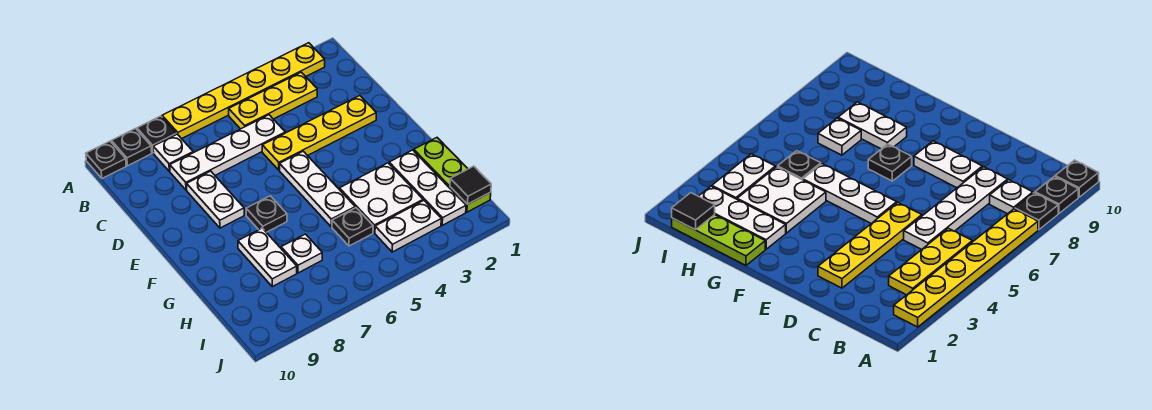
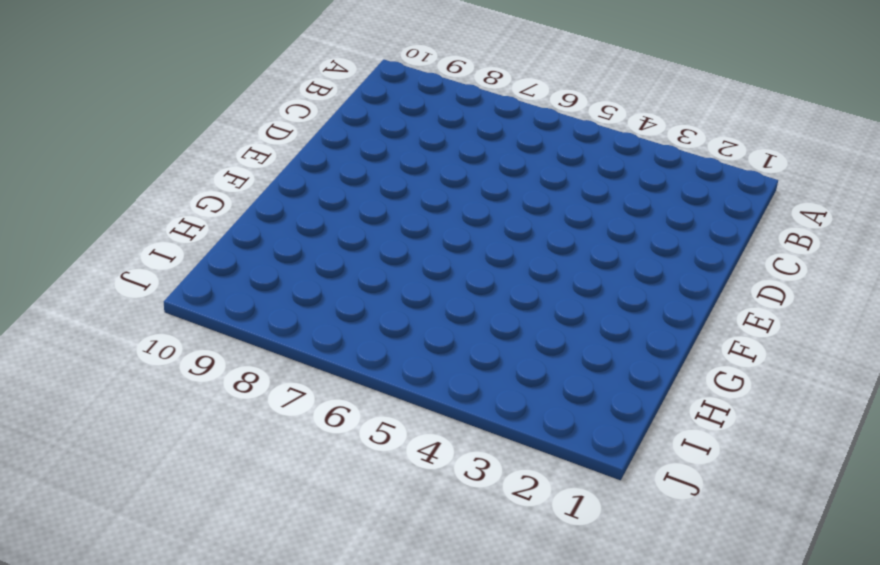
none -> yellow plate A2:A7 level 1
none -> black plate A8 level 1
none -> black plate A9 level 1

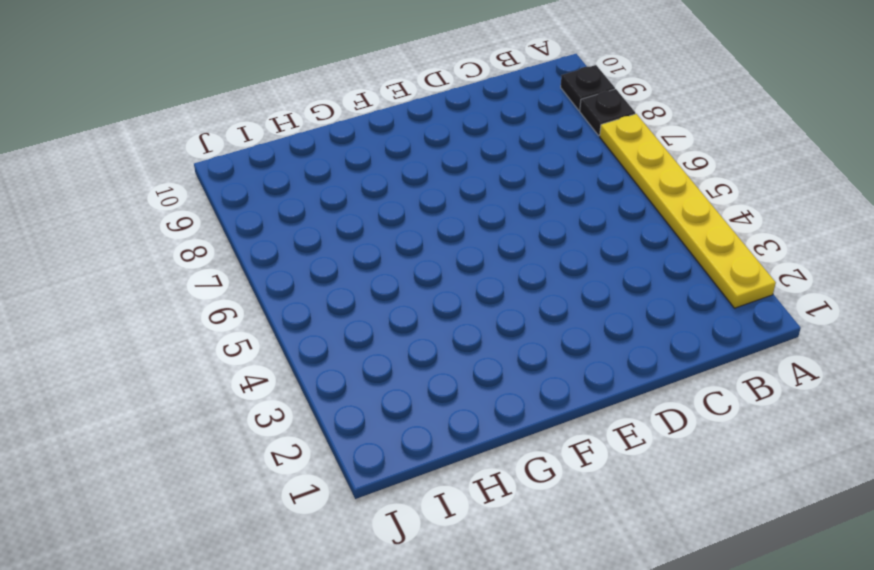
none -> black plate A10 level 1
none -> yellow plate B3:B5 level 1
none -> white plate B8 level 1

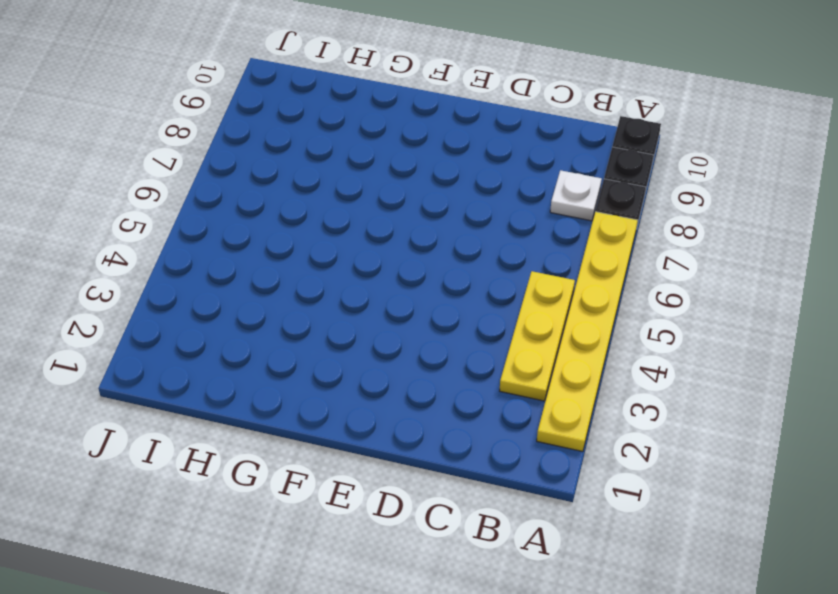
none -> white plate C5:C8 level 1
none -> yellow plate D2:D5 level 1
none -> white plate D8:E8 level 1

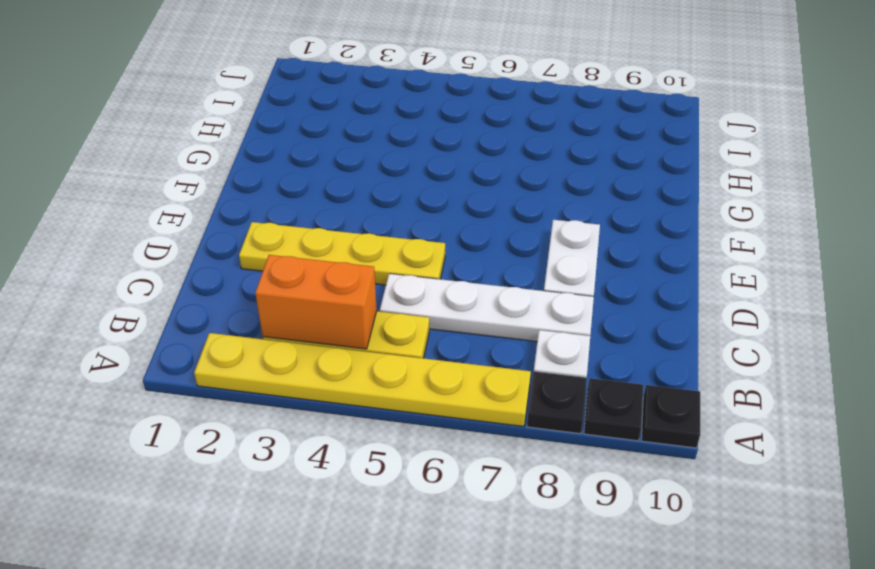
orange brick B3:B4 level 2 -> none
none -> white plate E5:G5 level 1
none -> black plate F7 level 1
none -> lime plate G1:I1 level 1

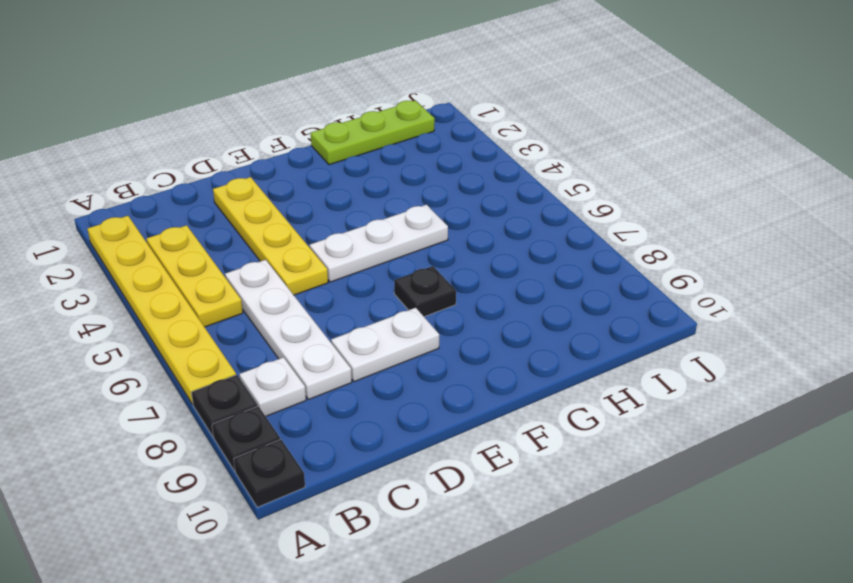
none -> white plate G2:I2 level 1
none -> white plate G3:H4 level 1
none -> white plate G8:H8 level 1

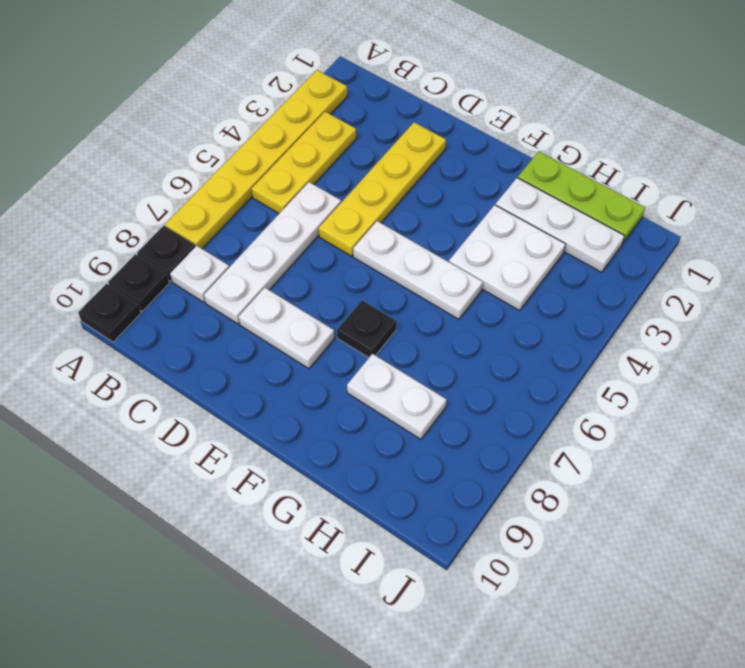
none -> black plate H5 level 1
none -> white plate H7 level 1
none -> white plate I3:I4 level 1

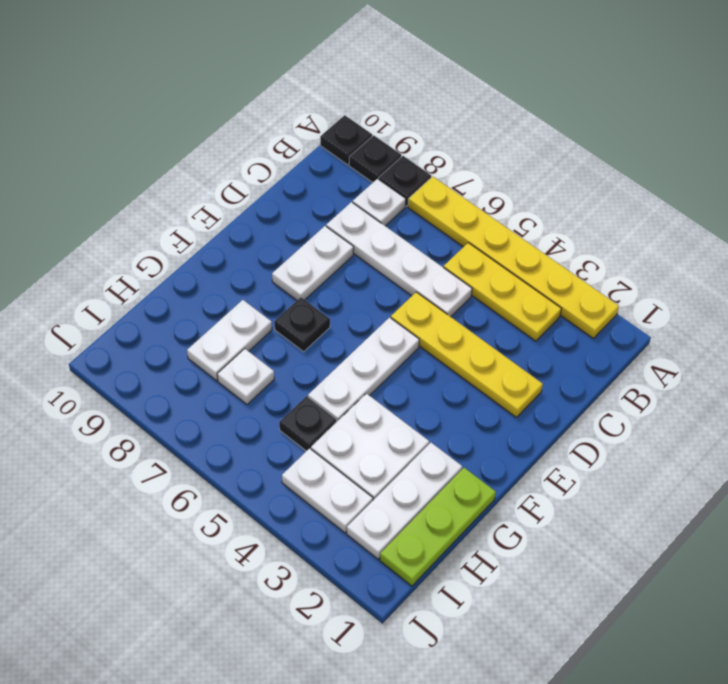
none -> black tile I1 level 2

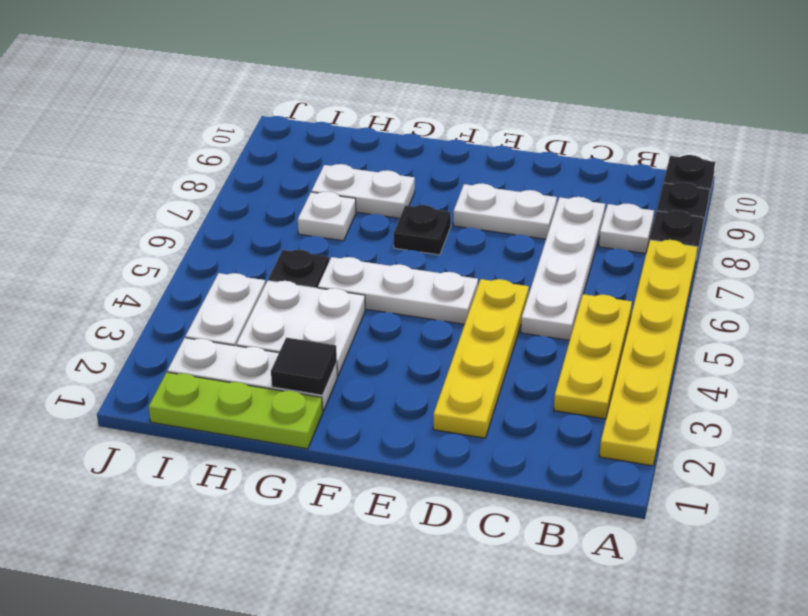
black tile G2 level 2 -> black tile I1 level 2

